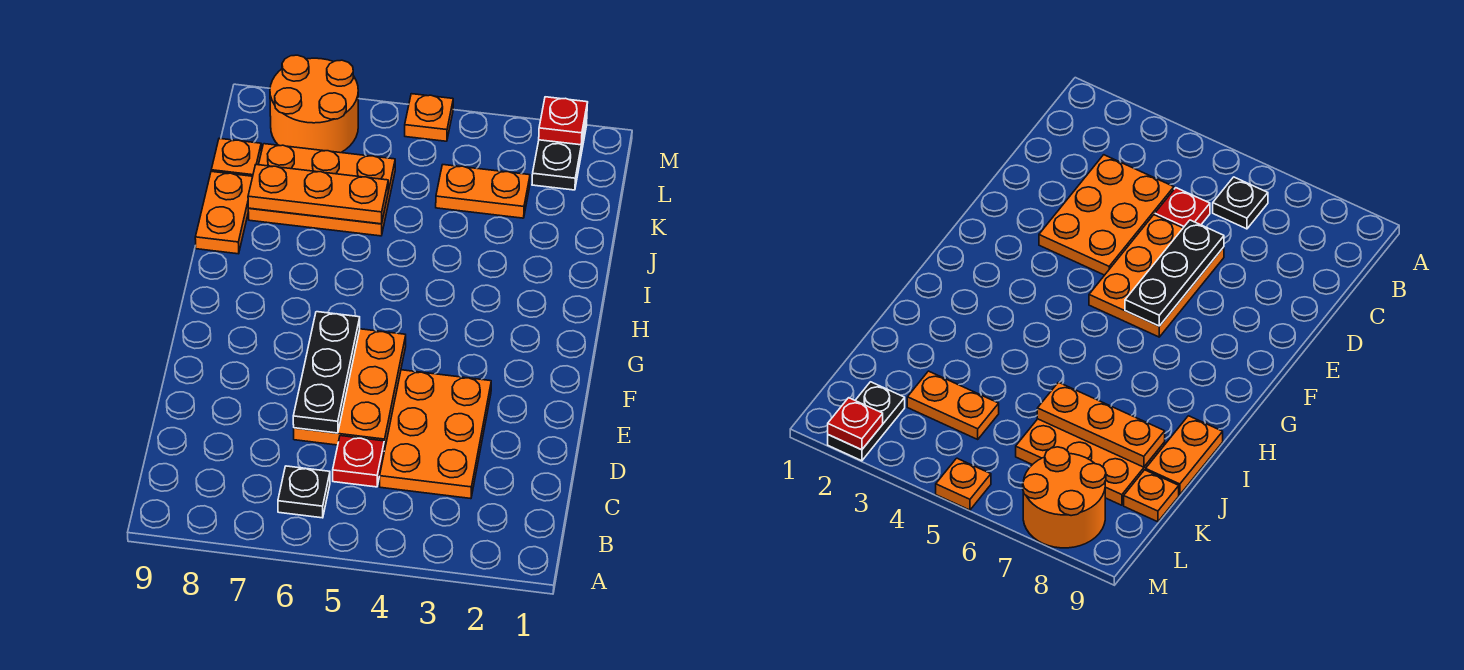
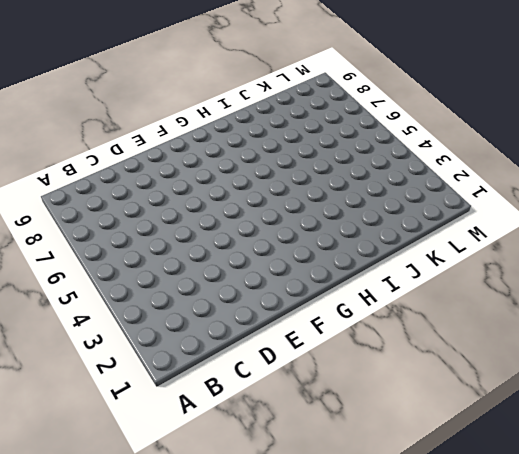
none -> black plate B6 level 1
none -> orange plate C3:E4 level 1
none -> red plate C5 level 1

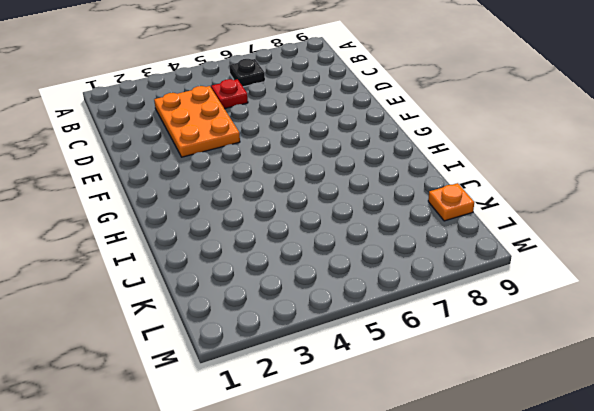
none -> orange plate D5:F6 level 1
none -> orange plate I9:J9 level 1
none -> orange plate J6:K8 level 1

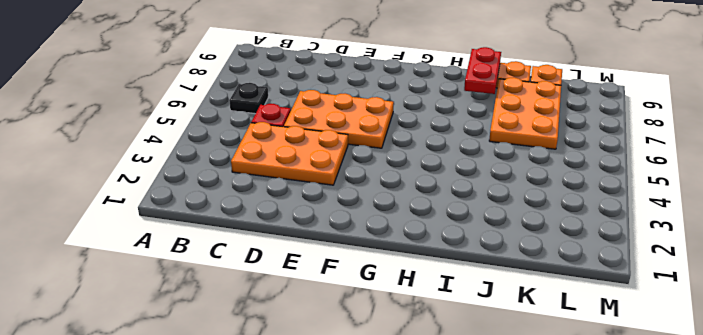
red plate I8:I9 level 2 -> none
none -> orange plate K3:K4 level 1
none -> black plate L2:M2 level 1
none -> orange round brick L7:M8 level 1

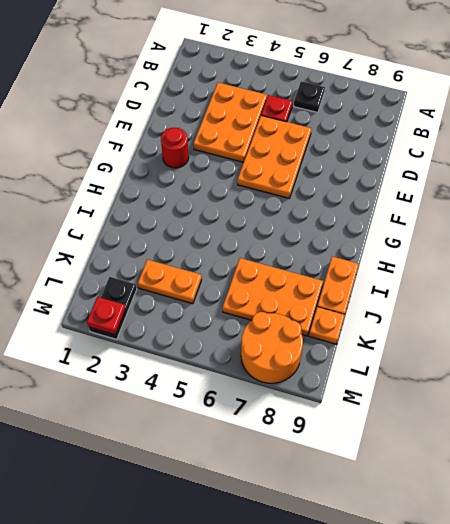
red round brick F2 level 1 -> none
none -> orange plate M5 level 1
none -> black plate D6:F6 level 2
none -> orange plate J6:J8 level 2

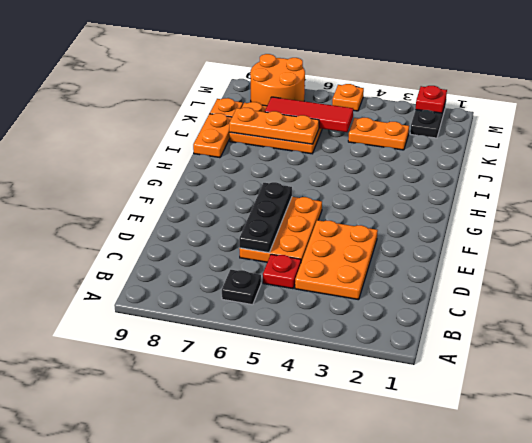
red tile K5:K7 level 2 -> none

